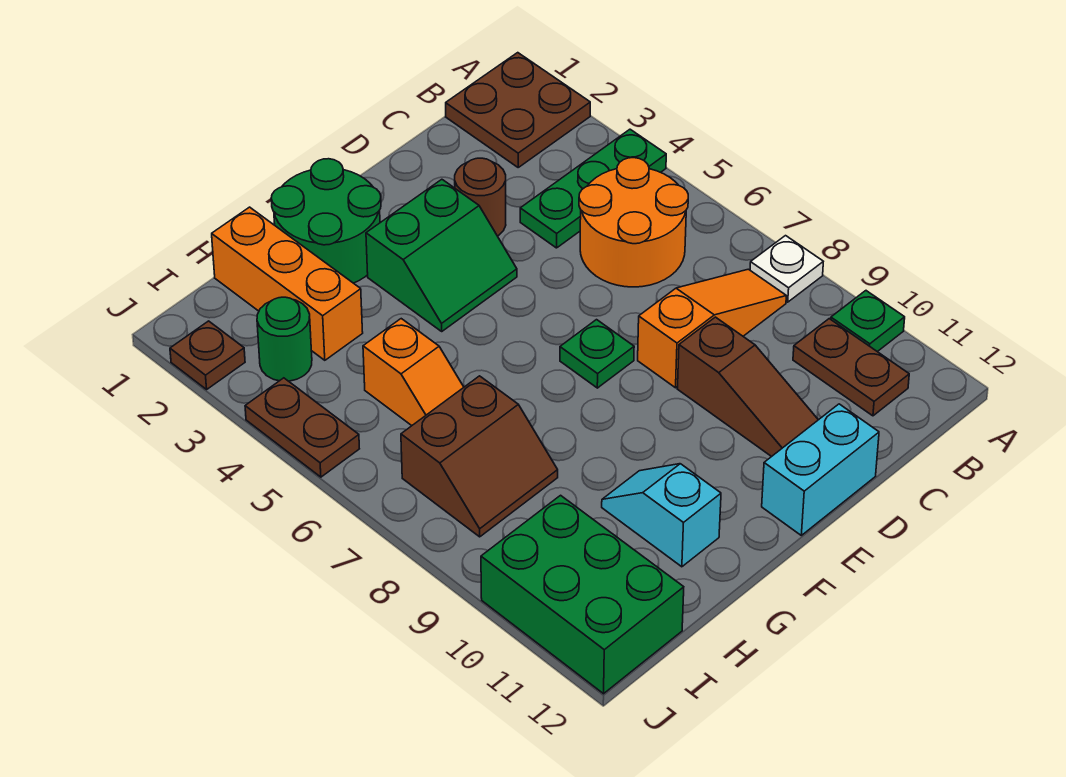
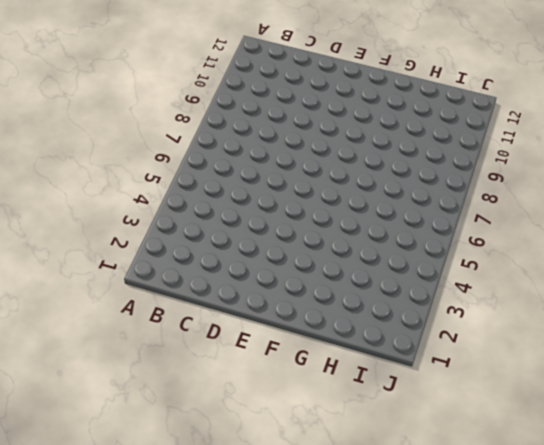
none -> brown plate A1:B2 level 1
none -> green plate A4:C4 level 1
none -> white plate A8 level 1

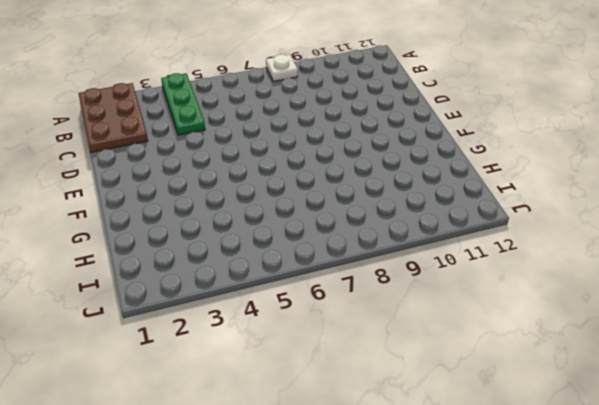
brown plate A1:C2 level 1 -> brown plate A1:B2 level 1
none -> green plate A10 level 1
none -> orange round brick B5:C6 level 1
none -> orange slope B8:D8 level 1 top D

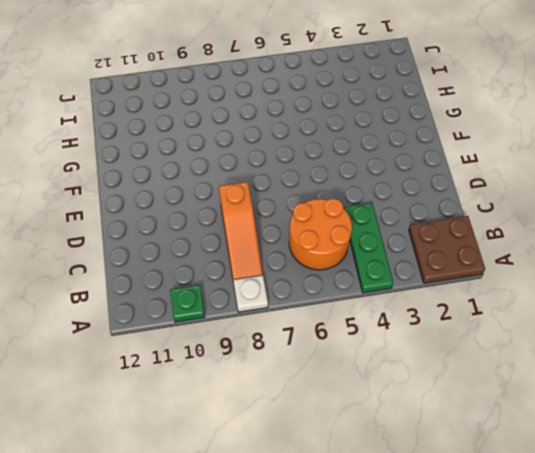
none -> brown plate B10:B11 level 1
none -> brown round brick D3 level 1
none -> brown slope D9:D11 level 1 top 9

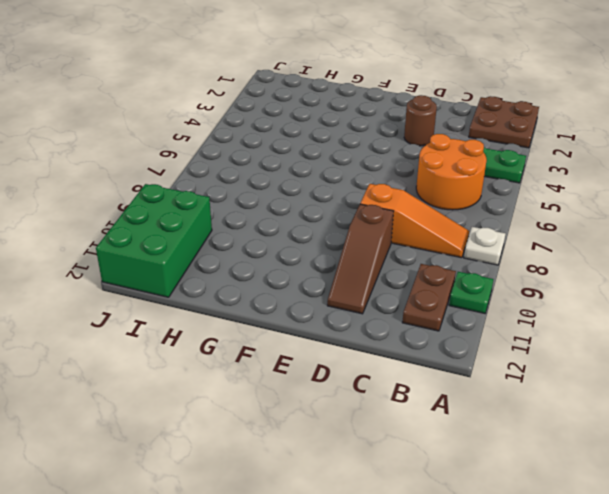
none -> cyan brick D12:E12 level 1
none -> green slope E3:F4 level 1 top 3
none -> green plate E7 level 1

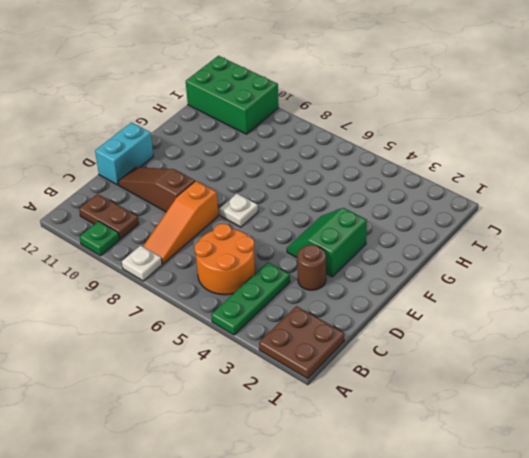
white plate E7 level 1 -> green plate E7 level 1
none -> green round brick F1:G2 level 1
none -> cyan slope G10:G11 level 1 top 11
none -> orange brick H1:H3 level 1

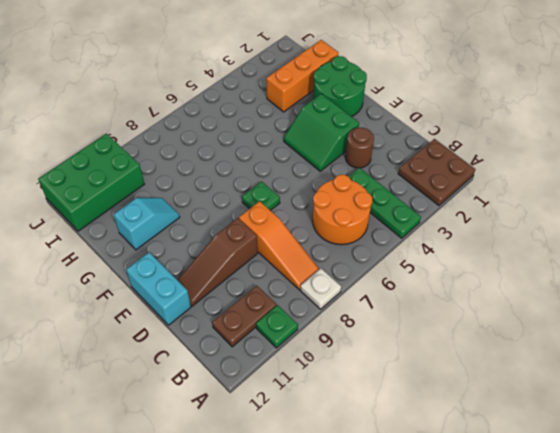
none -> orange slope H5:H6 level 1 top 5
none -> brown slope H7:I8 level 1 top 7
none -> green round brick I3 level 1

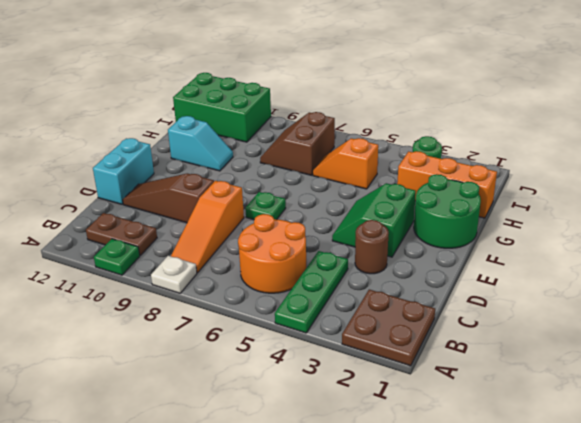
none -> brown plate J2 level 1
none -> brown plate J4:J5 level 1

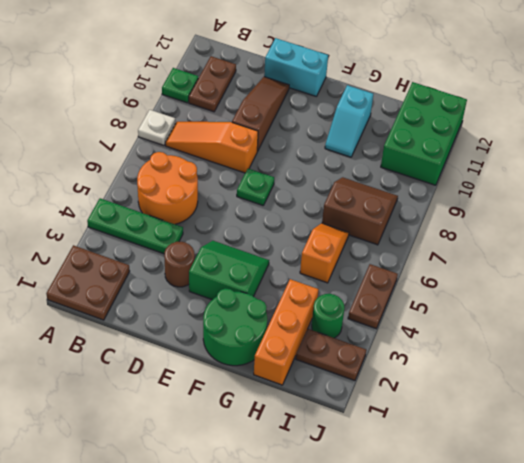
brown plate I2:J2 level 1 -> brown plate J2 level 1

